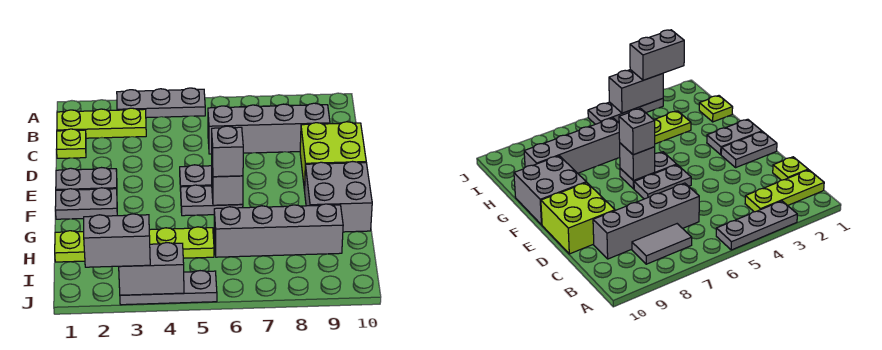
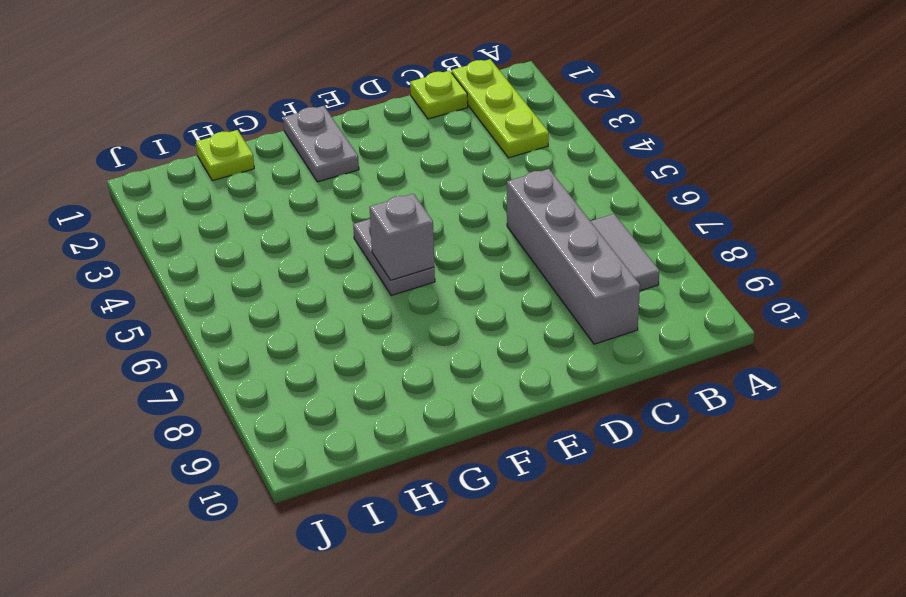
none -> grey plate A3:A5 level 1
none -> lime brick D9:E10 level 1
none -> grey plate E1:E2 level 1

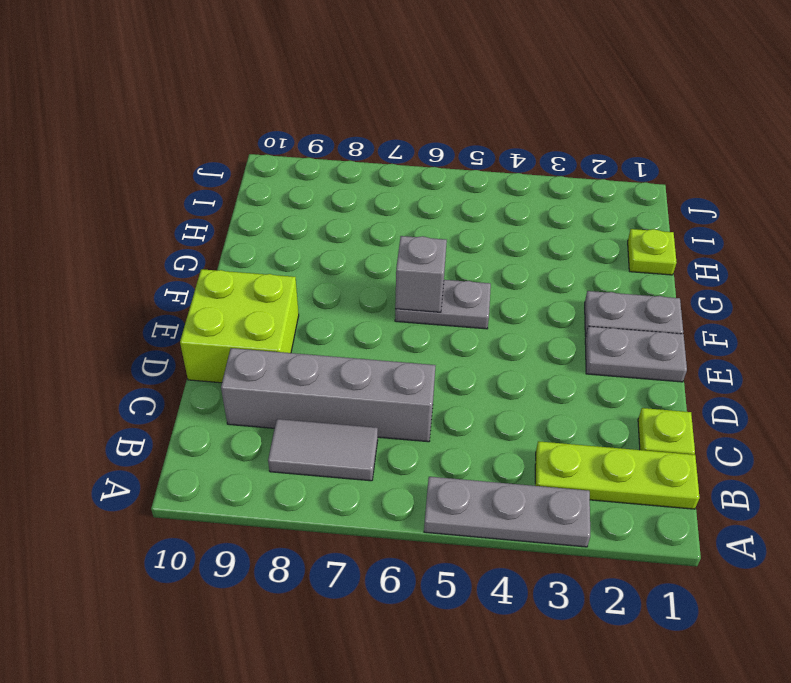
none -> grey plate E5:E6 level 1
none -> grey brick F9:G10 level 1
none -> lime plate H3:H5 level 1

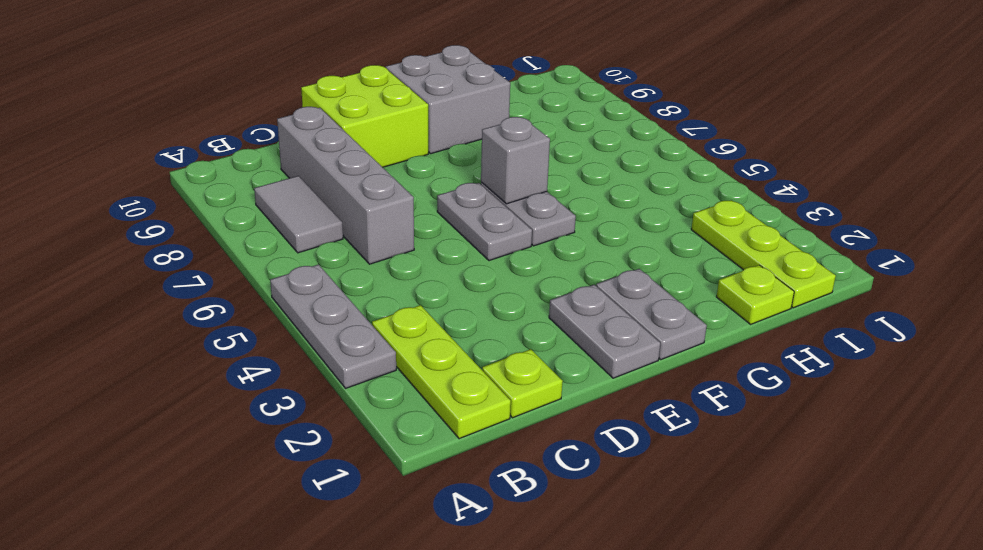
lime plate I1:I3 level 1 -> lime plate H3:H5 level 1
none -> grey brick H6:H9 level 1
none -> grey plate J3:J5 level 1
none -> grey brick J3:J4 level 2

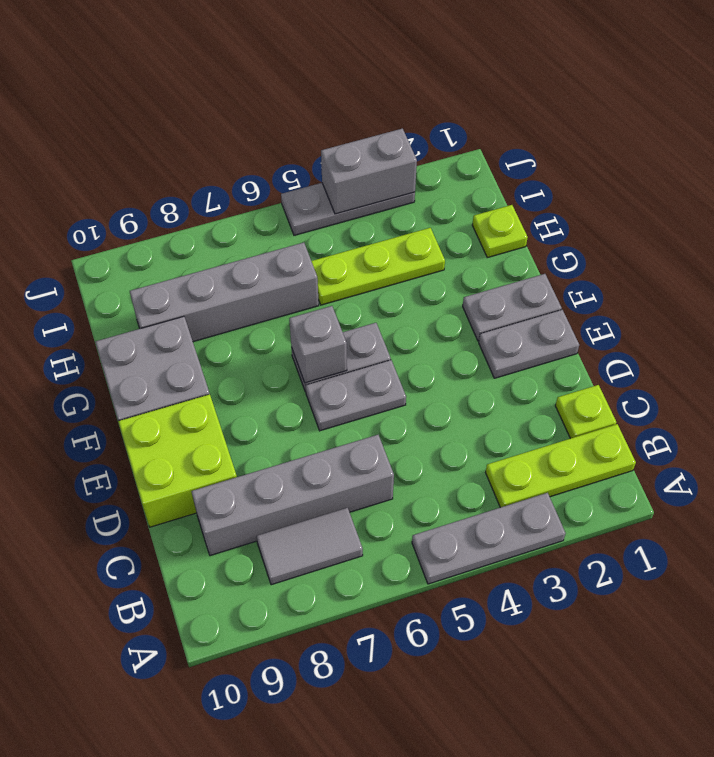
none -> grey brick F6 level 3
none -> grey brick J2:J3 level 3

